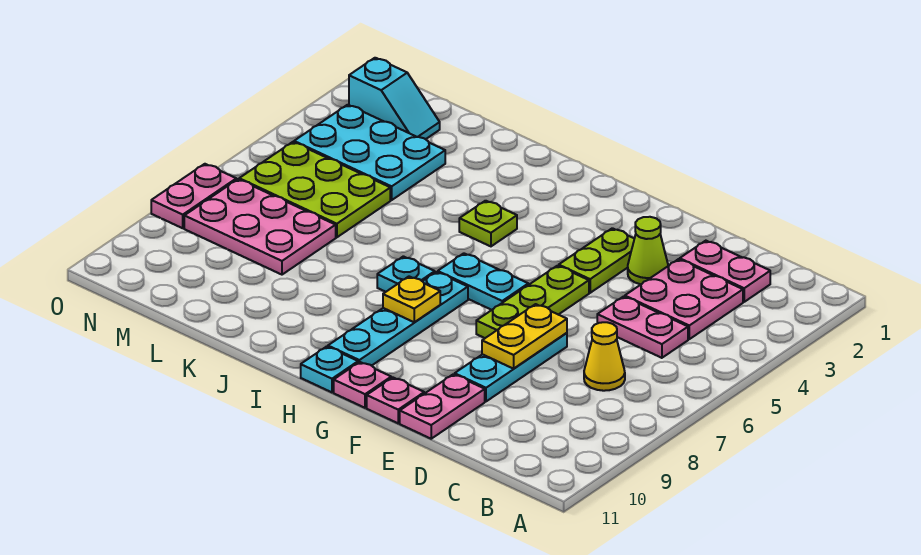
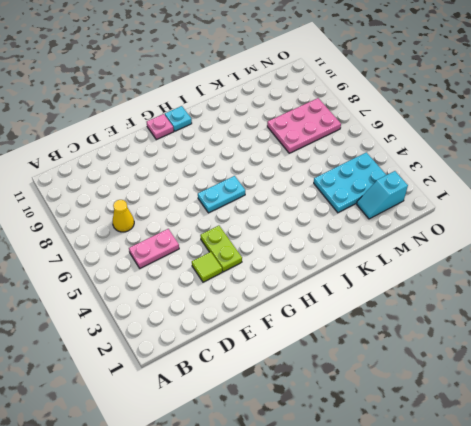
lime tile E3 level 1 -> lime cone E3 level 1
none -> pink plate C2:D2 level 1
none -> pink plate C3:D4 level 1
none -> cyan plate E7:E9 level 1

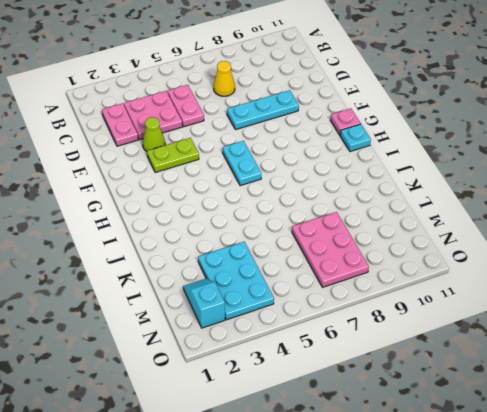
none -> pink plate E10:E11 level 1
none -> lime plate F5:F7 level 1
none -> pink plate F11 level 1

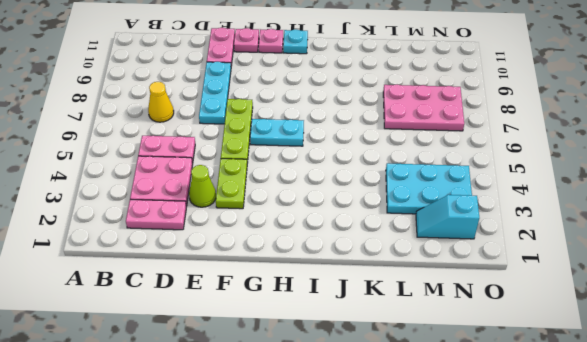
none -> cyan plate H7:H10 level 1
none -> lime plate I4 level 1
none -> cyan plate I7 level 1

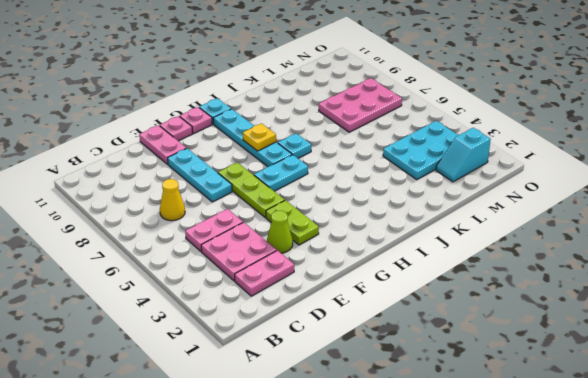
none -> lime plate I4 level 1
none -> lime plate L5:N6 level 1
none -> pink plate O7:O8 level 1

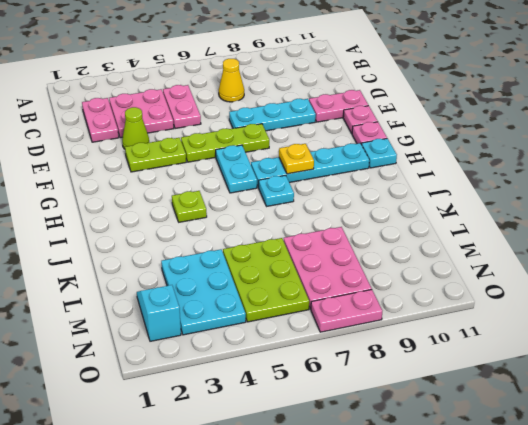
none -> yellow plate E7:E8 level 2

